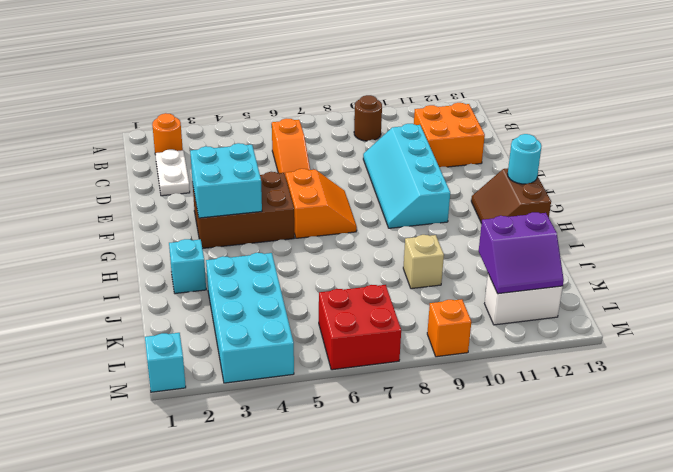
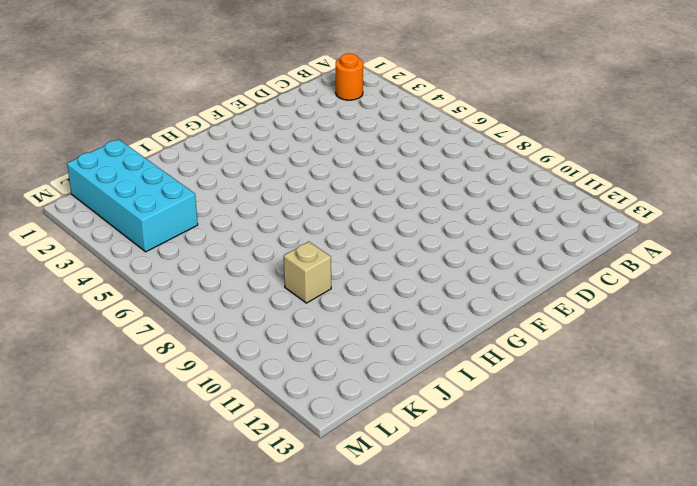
cyan brick K1:L4 level 1 -> cyan brick J3:M4 level 1
none -> brown round brick B9 level 1
none -> white plate C2:D2 level 1
none -> orange slope C6:E6 level 1 top C

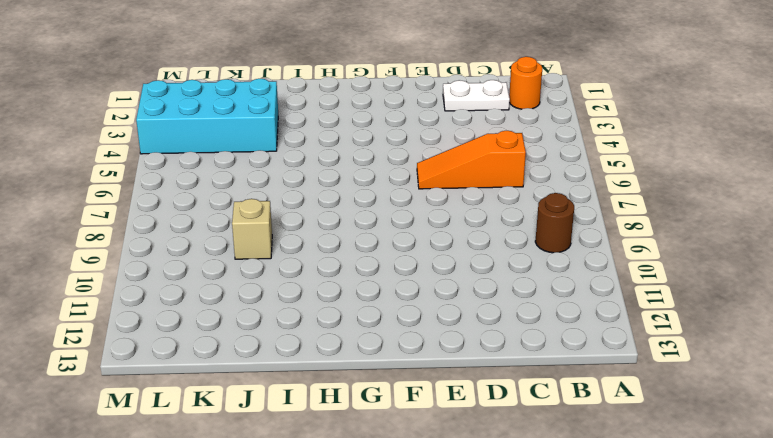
none -> orange brick C11:D12 level 1
none -> cyan slope D9:G10 level 1 top 10
none -> brown brick F3:G5 level 1

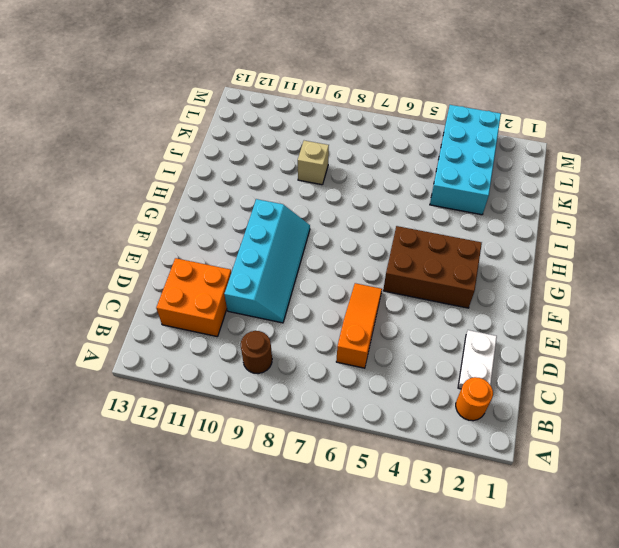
none -> orange slope F6:G7 level 1 top 6
none -> brown slope G12:H13 level 1 top 13
none -> cyan brick I2 level 1

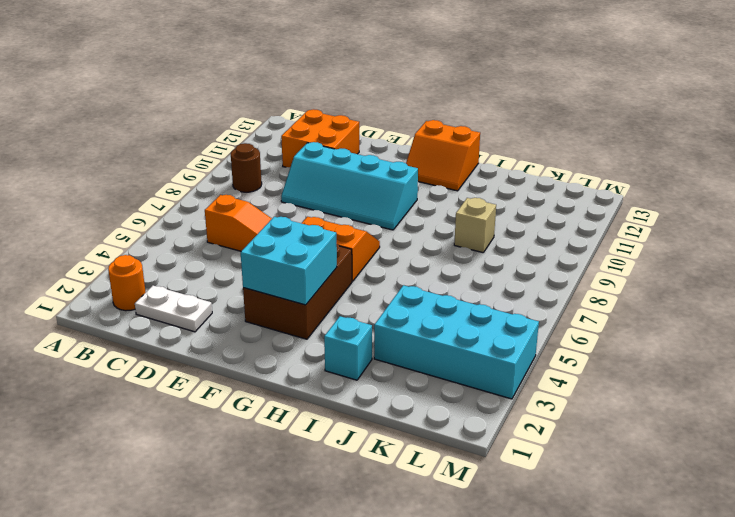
orange slope G12:H13 level 1 top 13 -> brown slope G12:H13 level 1 top 13
none -> red brick L6:M7 level 1
none -> white brick L11:L12 level 1
none -> cyan brick M1 level 1

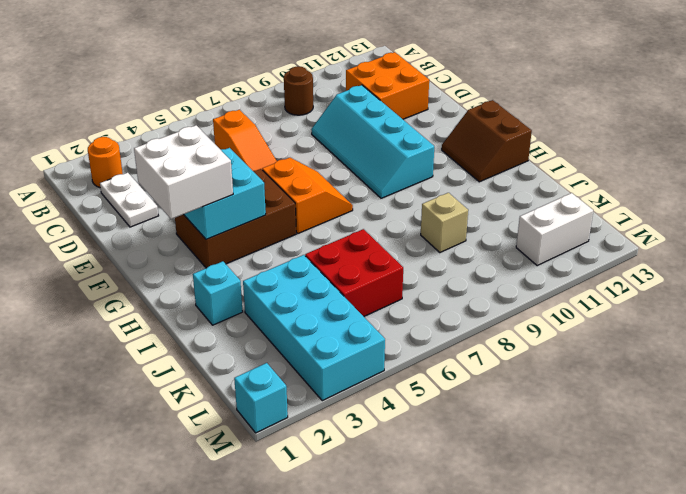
white brick F2:G3 level 3 -> none
red brick J5:K6 level 1 -> red brick L6:M7 level 1
none -> orange brick M9 level 1
none -> cyan round brick G13 level 2
none -> purple slope K11:L12 level 2 top K

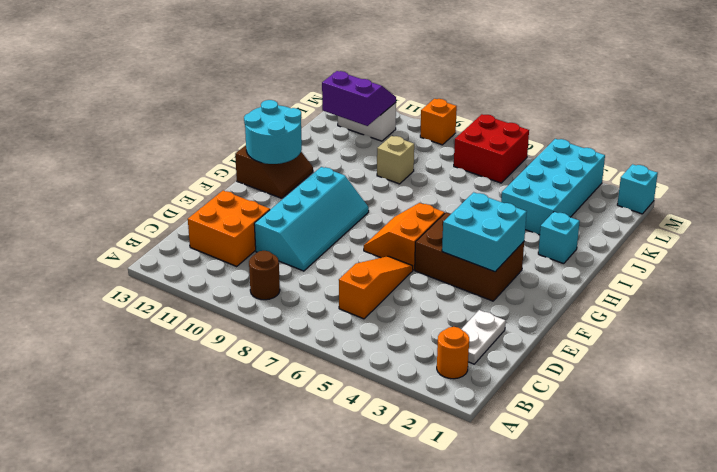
cyan round brick G12:H13 level 2 -> cyan round brick G13 level 2

